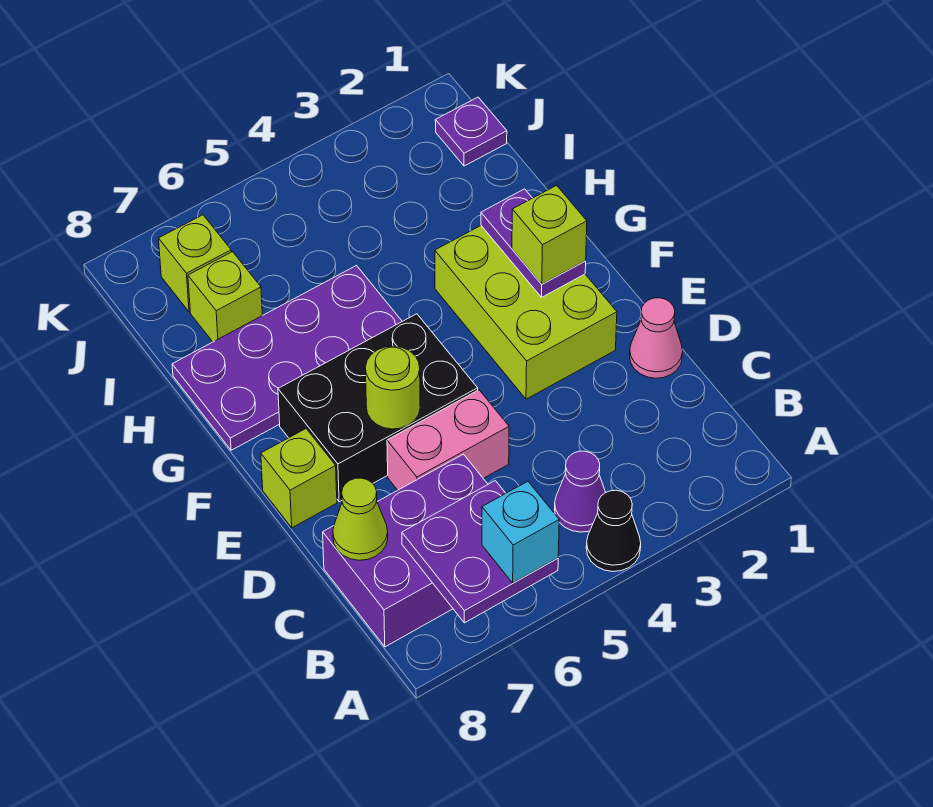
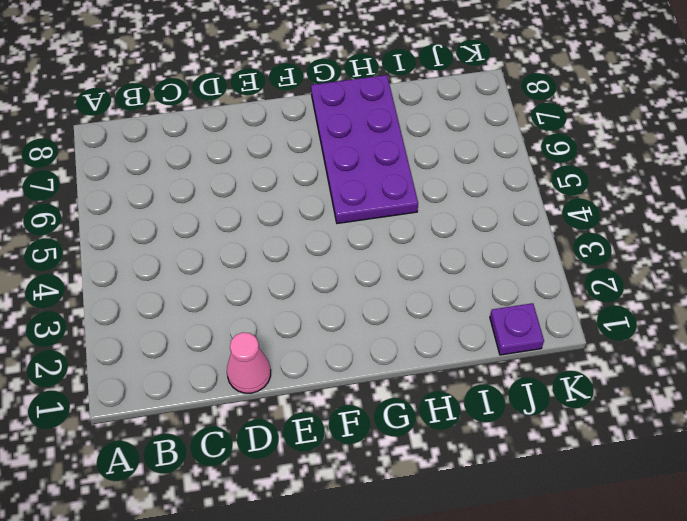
none -> black cone A4 level 1
none -> purple cone B4 level 1
none -> purple brick B6:C8 level 1

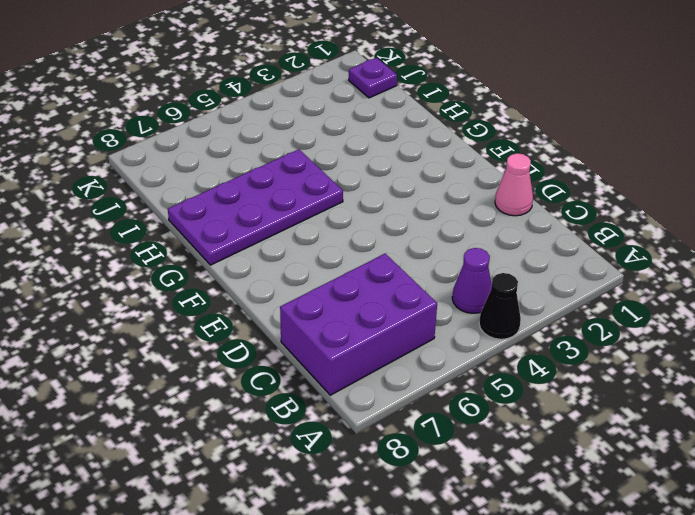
none -> pink brick D5:D6 level 1
none -> lime brick E2:G3 level 1
none -> black brick E5:F7 level 1

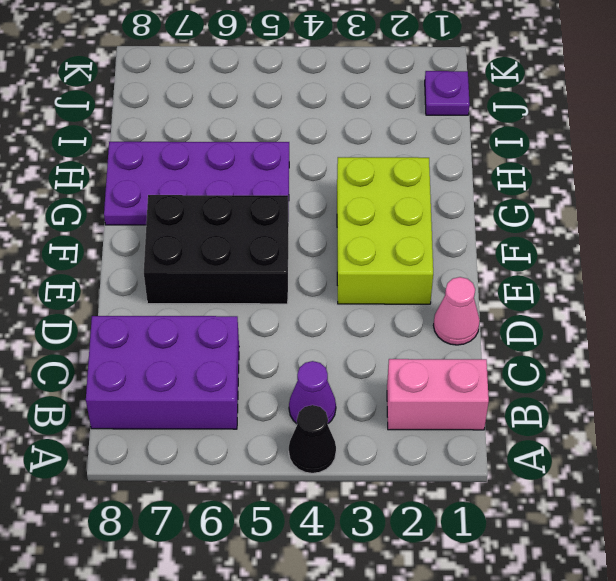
pink brick B1:B2 level 1 -> pink brick D5:D6 level 1
none -> lime brick E8 level 1
none -> lime brick I7 level 1
none -> lime brick J7 level 1

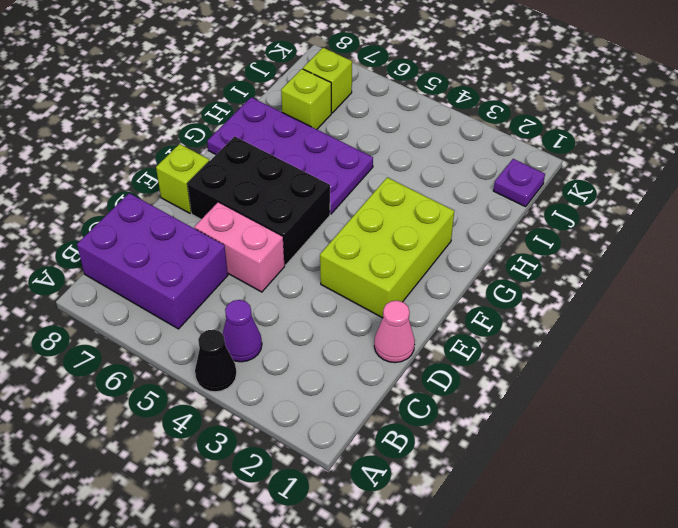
none -> purple plate A6:B7 level 2
none -> lime cone C8 level 2
none -> lime round brick E6 level 2

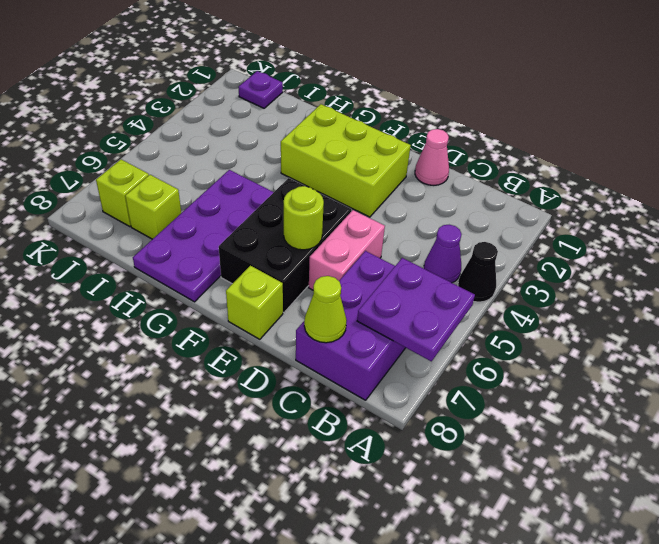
none -> purple plate F2:G2 level 2
none -> cyan brick A6 level 3
none -> lime brick F2 level 3

